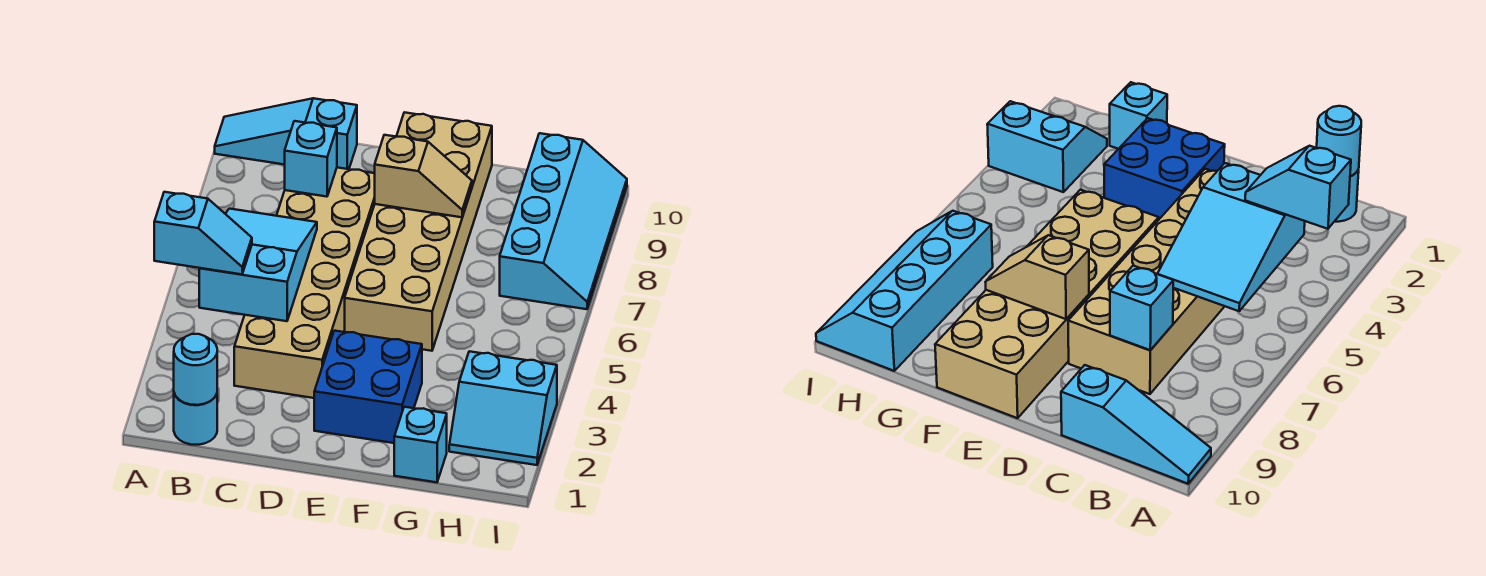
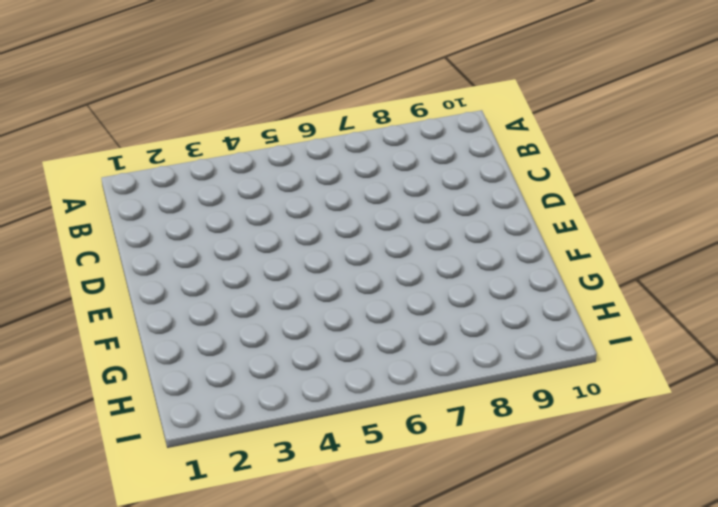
none -> cyan slope A10:C10 level 1 top C
none -> cyan round brick B1 level 1
none -> tan brick C3:D8 level 1

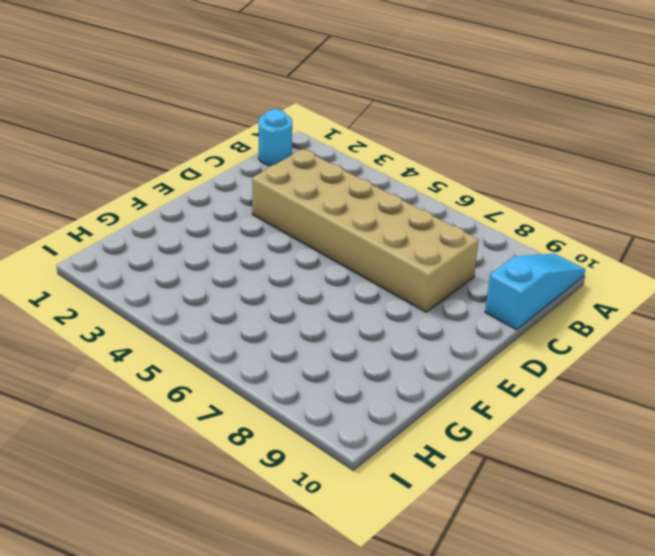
none -> blue brick E2:F3 level 1
none -> tan brick E5:F10 level 1
none -> cyan brick G1 level 1

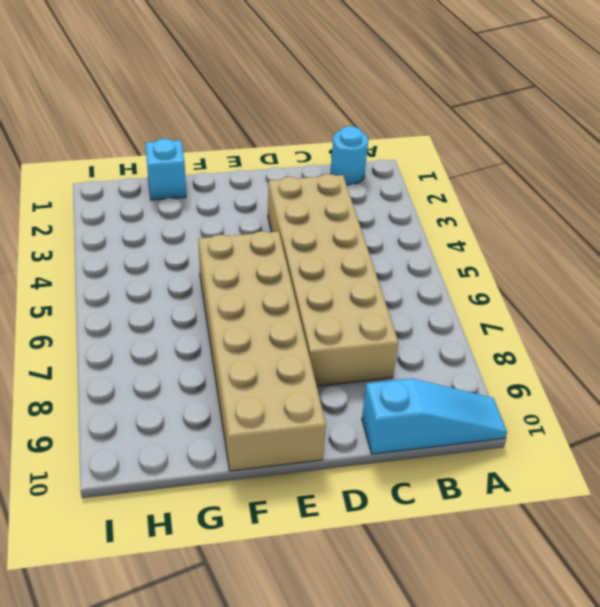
none -> blue brick E2:F3 level 1
none -> cyan slope H2:I3 level 1 top 3
none -> cyan slope H7:I10 level 1 top H

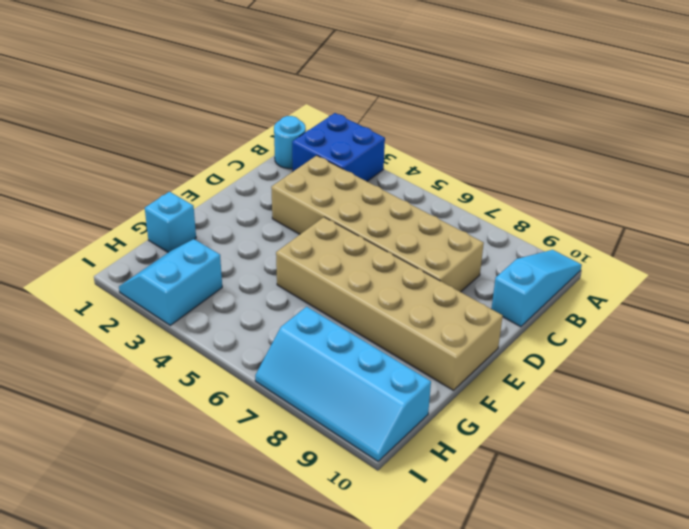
blue brick A2:B3 level 1 -> blue brick E2:F3 level 1
none -> cyan round brick B1 level 2
none -> cyan slope B4:C6 level 2 top 4
none -> cyan brick C8 level 2

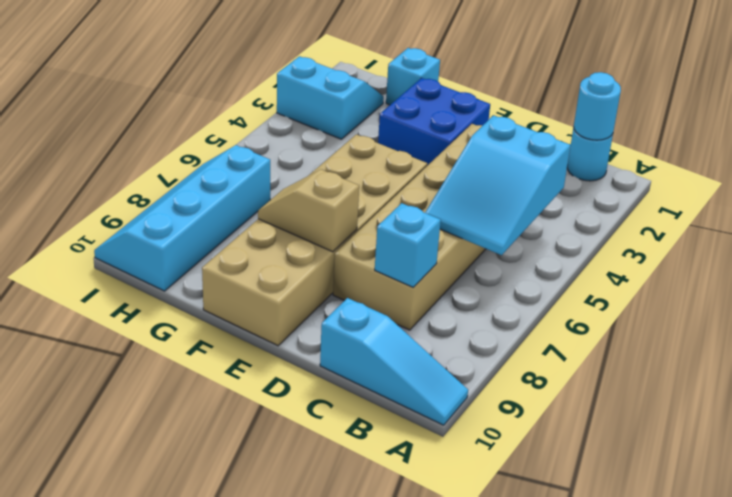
none -> cyan slope A4:B4 level 3 top A

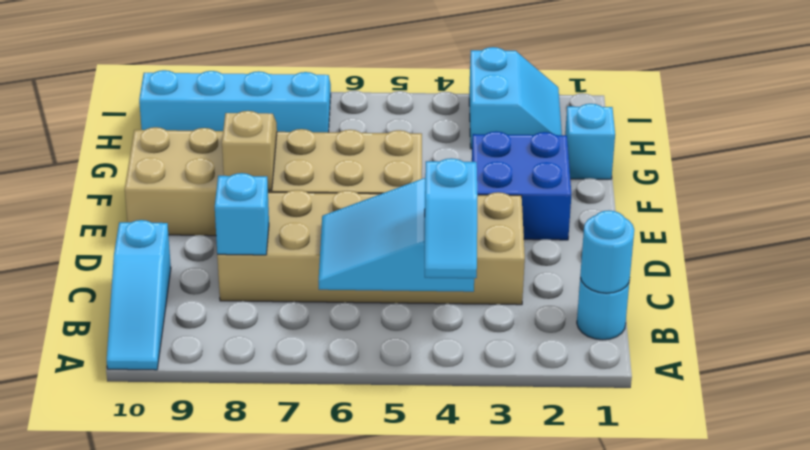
cyan slope A4:B4 level 3 top B -> cyan slope A4:B4 level 3 top A

